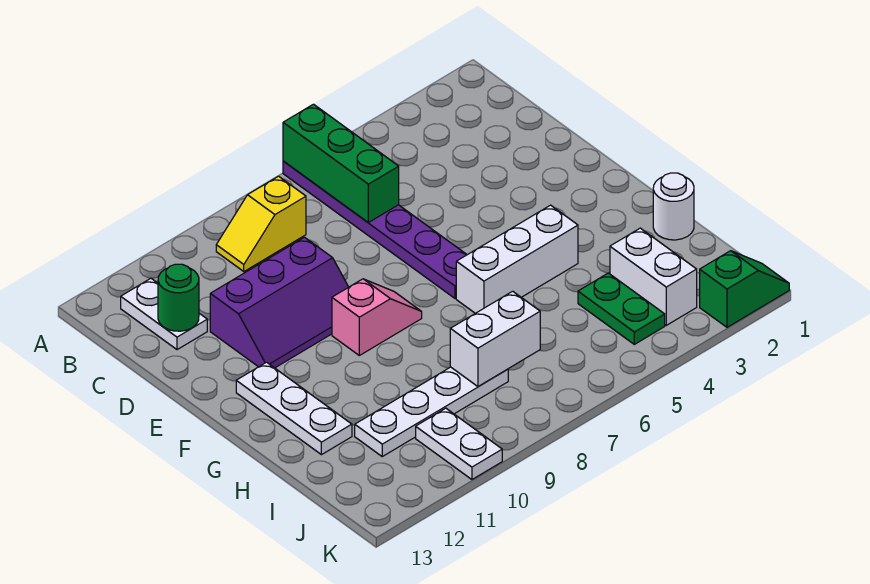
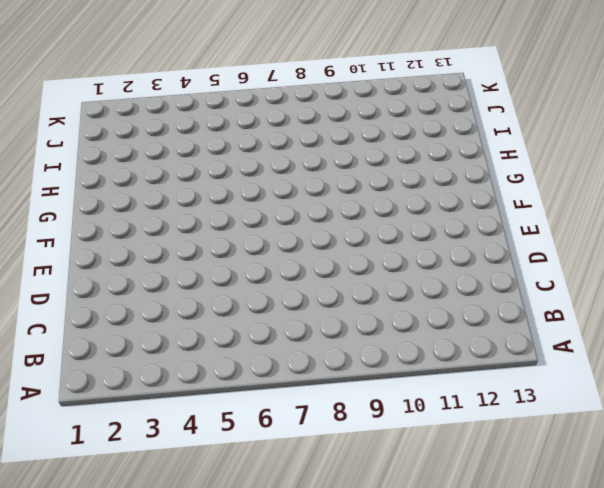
none -> purple plate A6:F6 level 1
none -> yellow slope B8:B9 level 1 top 8
none -> white plate B12:C12 level 1

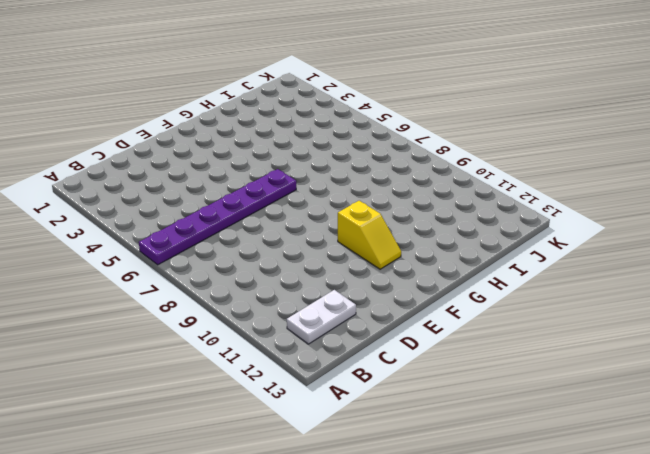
yellow slope F10:F11 level 1 top 10 -> yellow slope B8:B9 level 1 top 8
none -> purple slope D9:E11 level 1 top D
none -> pink slope F8:F9 level 1 top 9
none -> white plate F12:H12 level 1

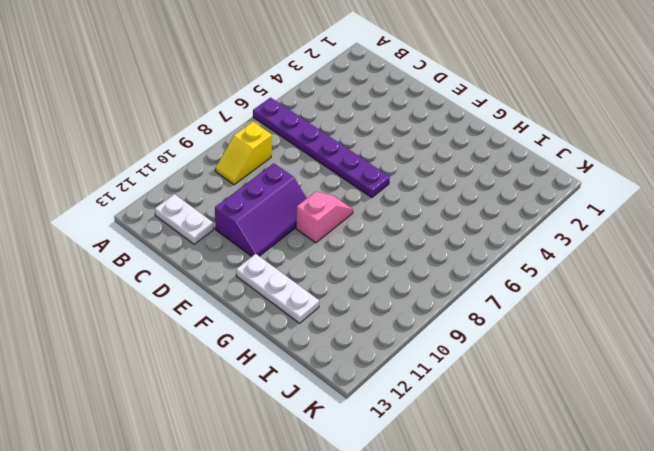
none -> white brick G4:G6 level 1
none -> white round brick H1 level 1
none -> white brick I3:J3 level 1

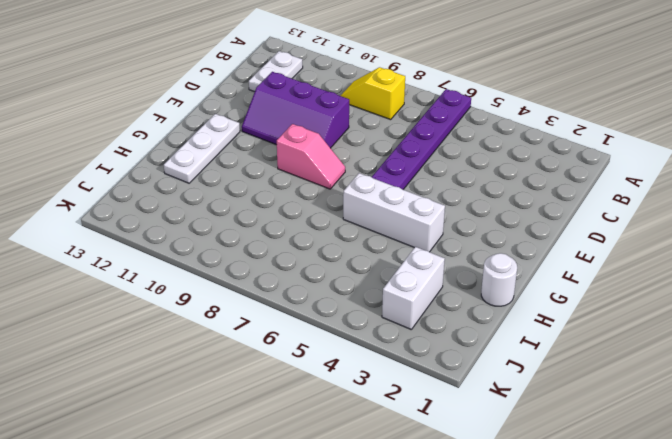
none -> green plate I4:J4 level 1
none -> white plate I8:I11 level 1
none -> white plate J10:K10 level 1

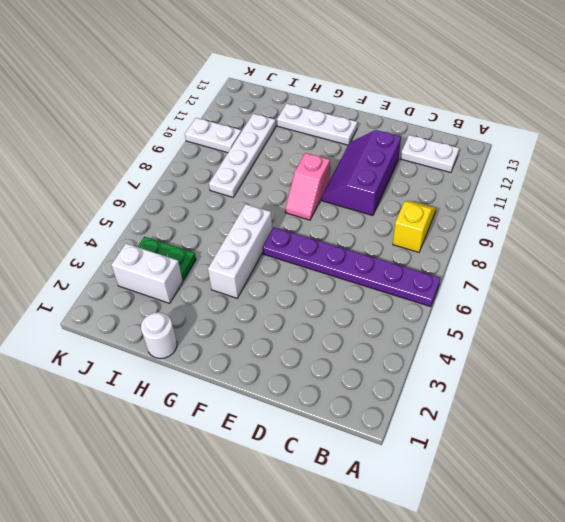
none -> green slope K1:K2 level 1 top 2
none -> green brick A6:C6 level 2
none -> green round brick C12 level 2

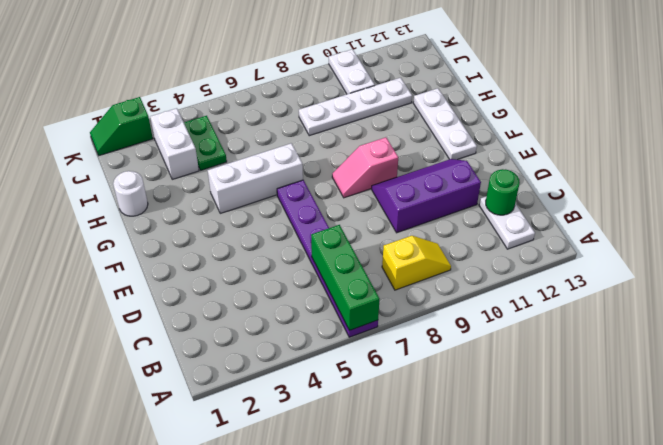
none -> white brick I7:I8 level 2

